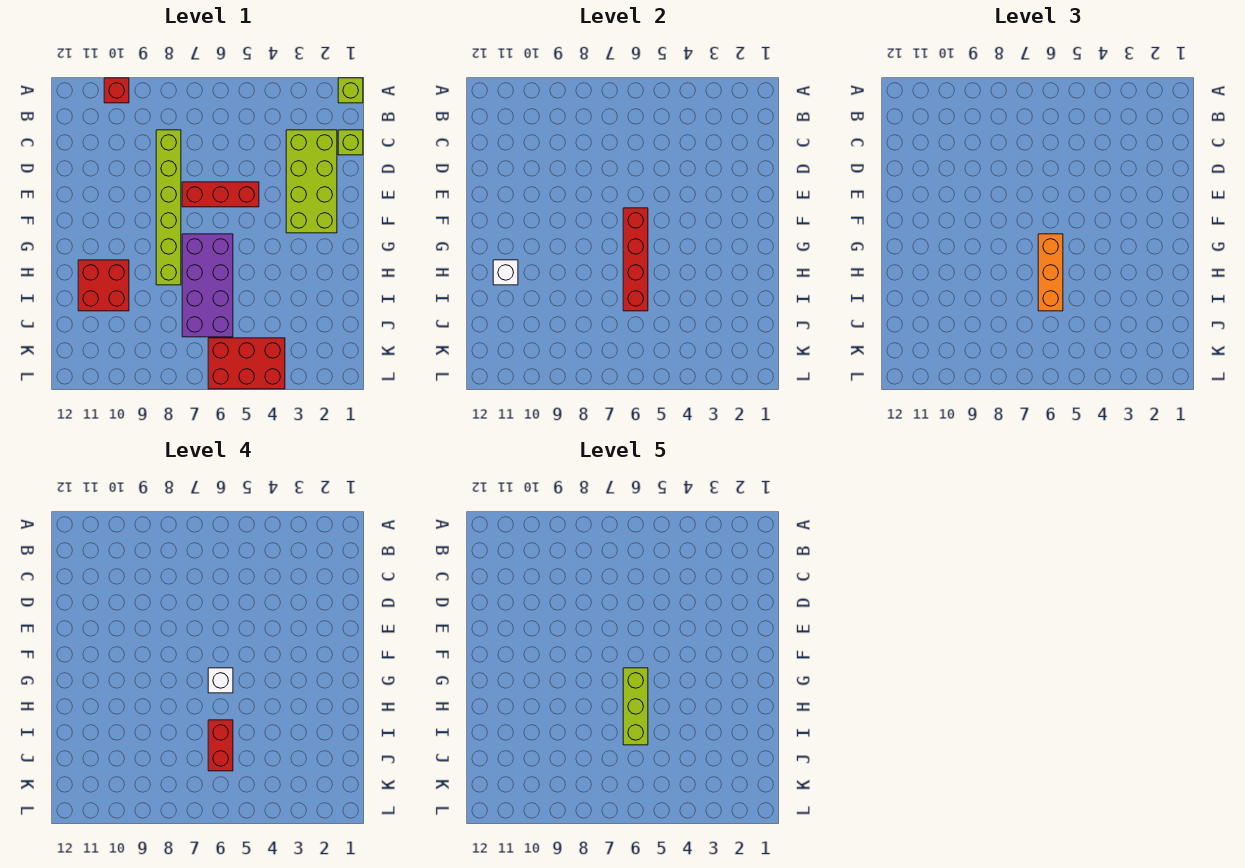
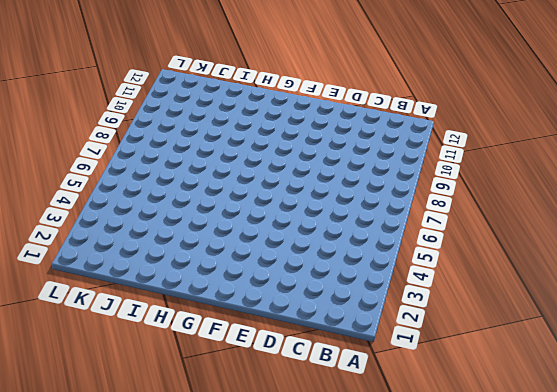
none -> lime brick A1 level 1
none -> red brick A10 level 1
none -> lime brick C1 level 1

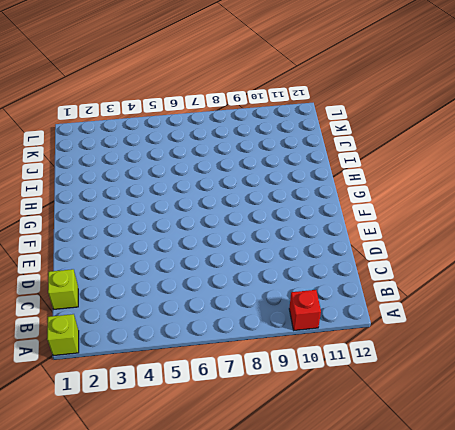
none -> lime brick C2:F3 level 1
none -> lime brick C8:H8 level 1
none -> red brick E5:E7 level 1

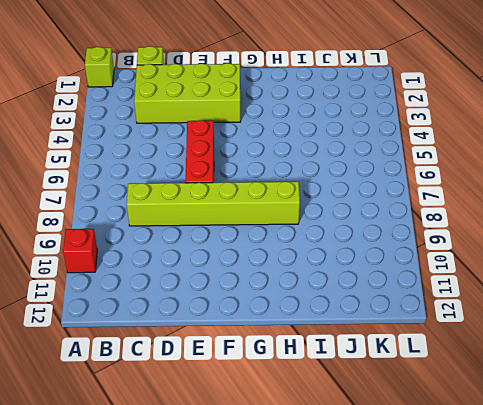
none -> purple brick G6:J7 level 1
none -> red brick H10:I11 level 1
none -> red brick K4:L6 level 1

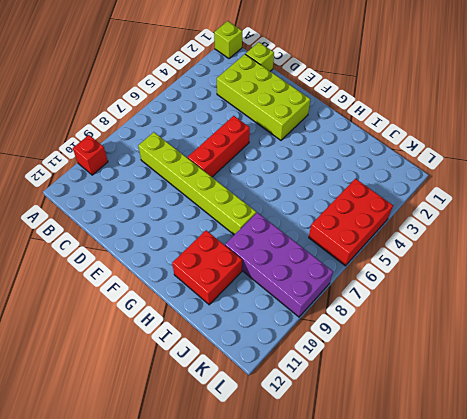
purple brick I8:L9 level 1 -> purple brick G6:J7 level 1
none -> red brick F6:I6 level 2
none -> white brick H11 level 2
none -> orange brick G6:I6 level 3

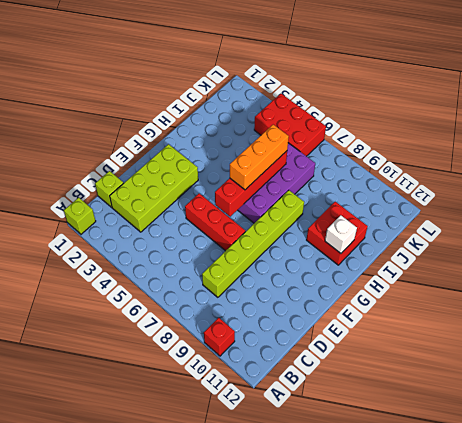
none -> white brick G6 level 4
none -> red brick I6:J6 level 4
none -> lime brick G6:I6 level 5

